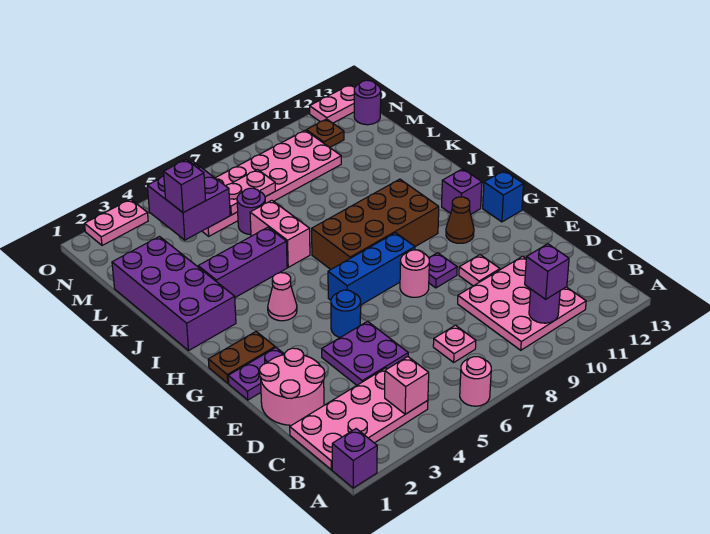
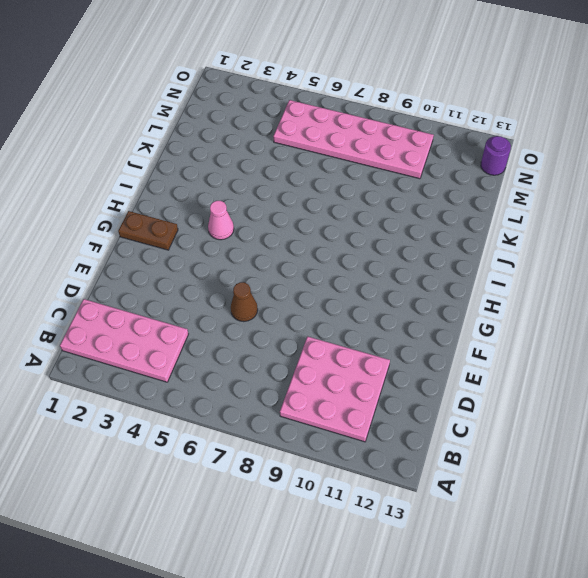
brown cone E6 level 1 -> brown cone G11 level 1
none -> purple brick A1 level 1
none -> pink round brick A6 level 1
none -> pink plate C7 level 1
none -> pink round brick D1:E2 level 1

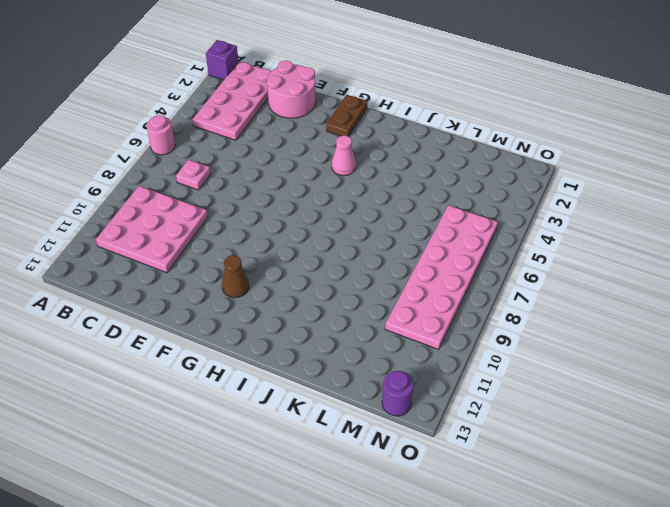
none -> purple plate D4:E5 level 1
none -> pink plate E10 level 1
none -> purple plate F1:F2 level 1
none -> blue round brick F5 level 1

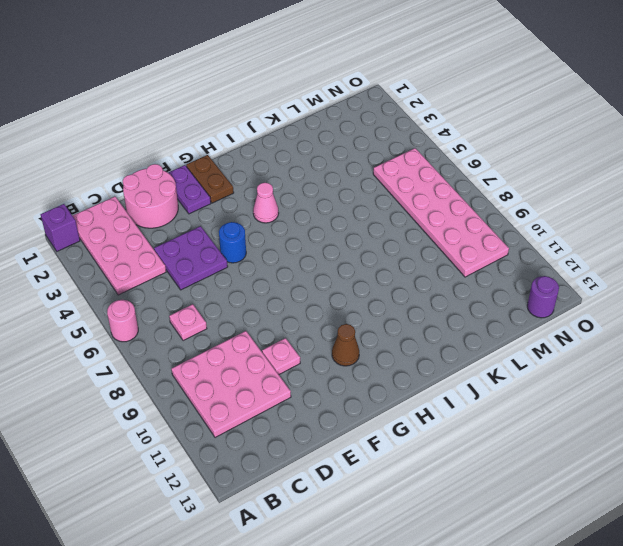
none -> pink round brick F8 level 1
none -> purple plate F9 level 1
none -> blue brick G6:G8 level 1
none -> blue brick G13 level 1

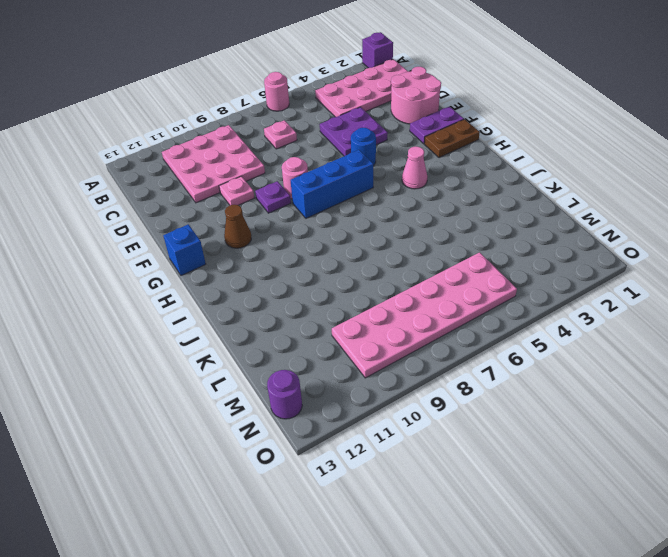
none -> brown brick H7:I10 level 1
none -> purple brick H12 level 1
none -> purple brick I1:L2 level 1
none -> purple brick J3:J5 level 1

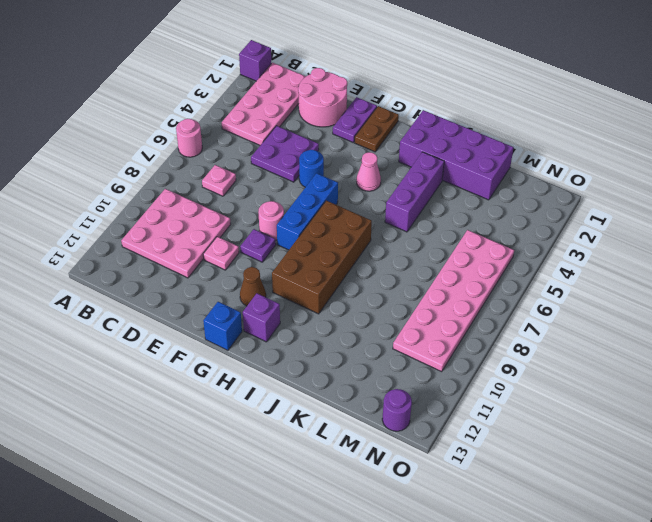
none -> pink brick J6:K6 level 1
none -> purple round brick L6 level 1
none -> brown plate N11 level 1
none -> pink plate O2:O3 level 1

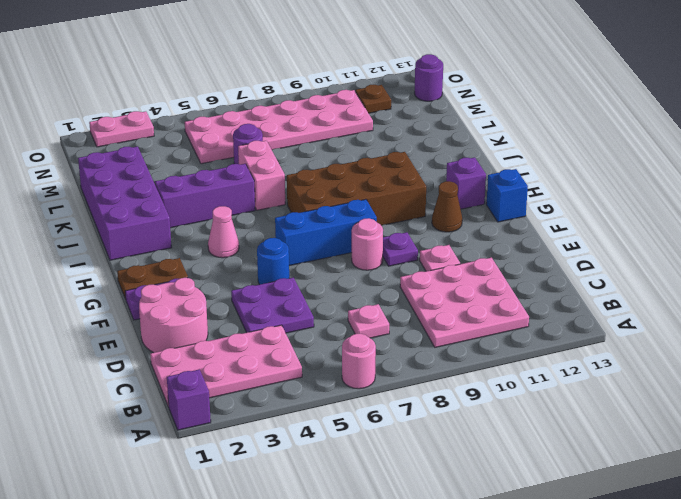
none -> pink plate O12:O13 level 1
none -> pink brick B4 level 2
none -> purple round brick B10 level 2
none -> purple brick M4:N5 level 2

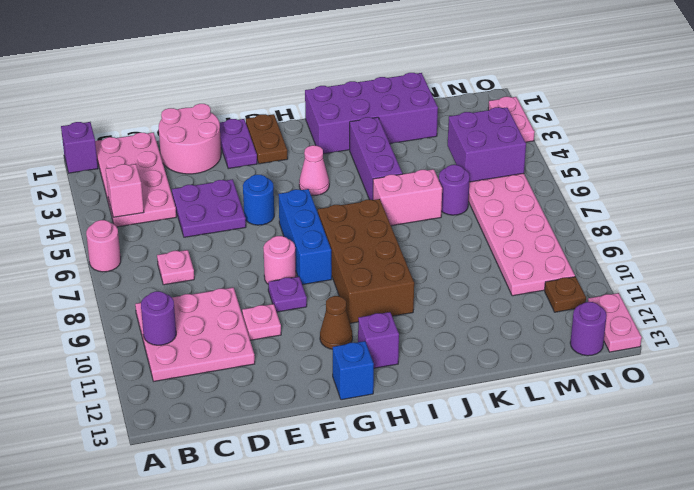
none -> pink plate M6:M7 level 2
none -> purple brick B10 level 3
none -> purple brick M4 level 3

